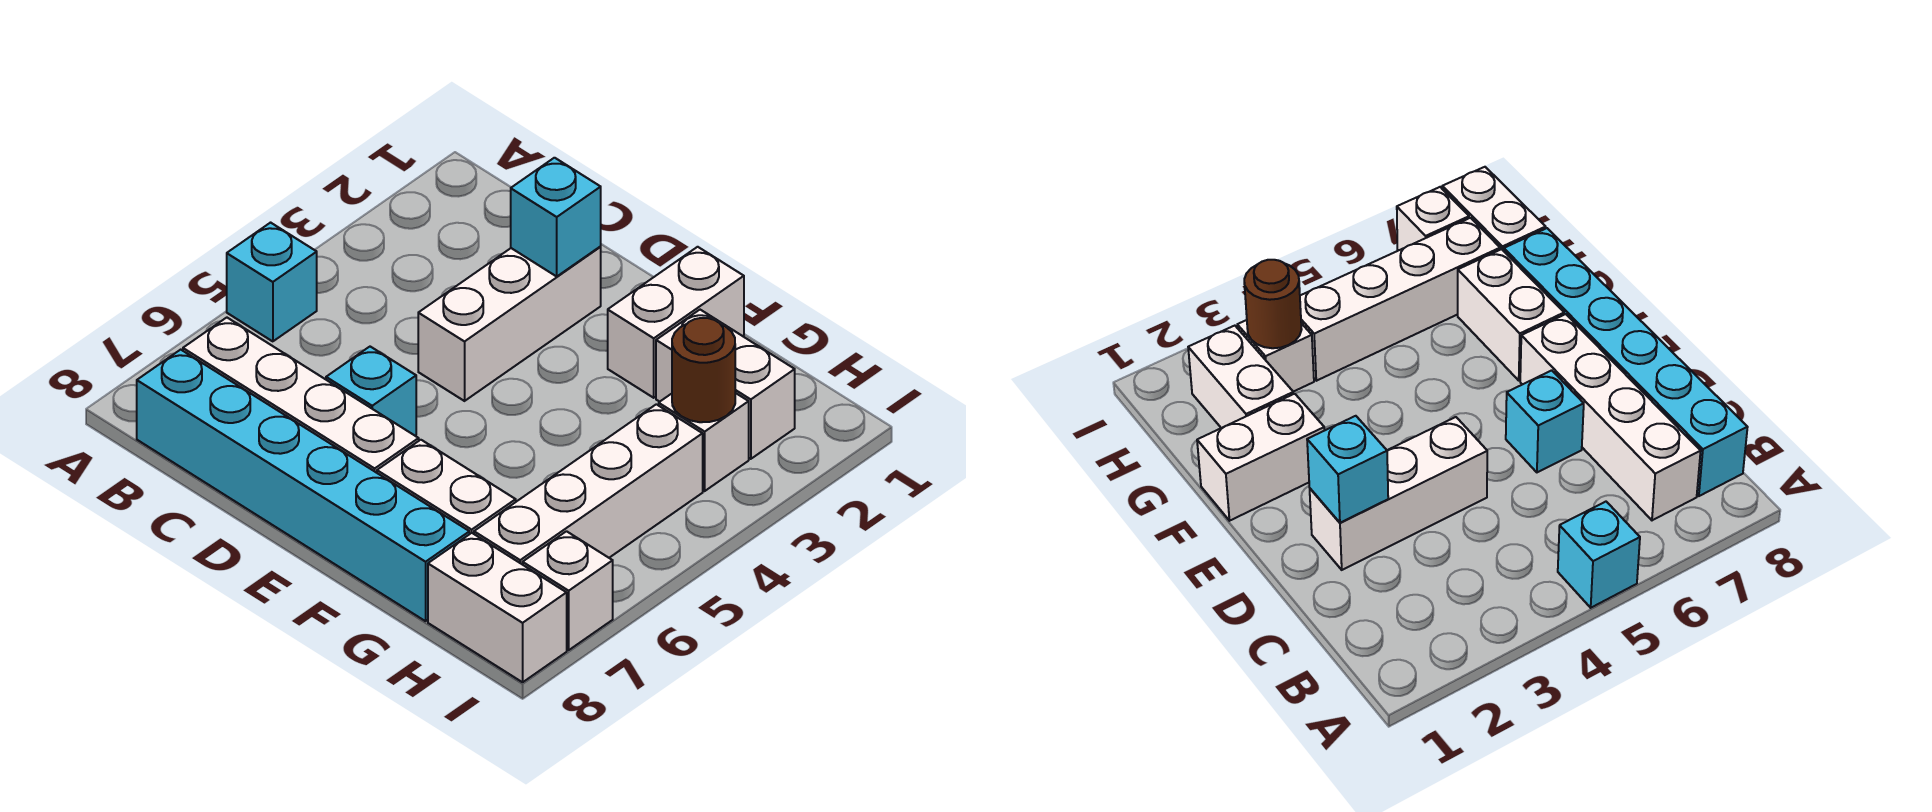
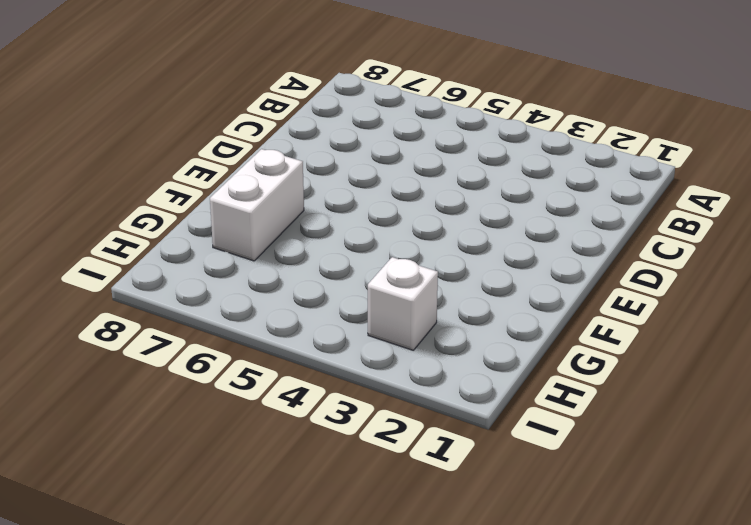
none -> cyan brick A5 level 1
none -> white brick B7:E7 level 1
none -> cyan brick B8:G8 level 1

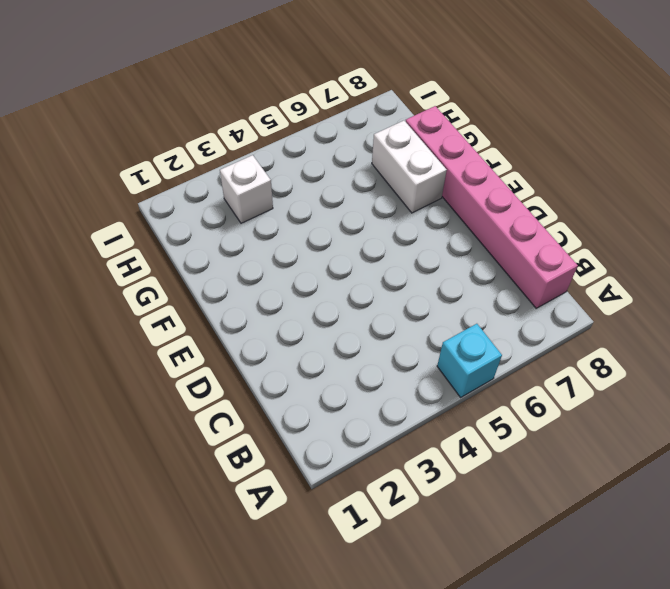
pink brick B8:G8 level 1 -> cyan brick B8:G8 level 1
none -> white brick B7:E7 level 1
none -> white brick D2:D4 level 1
none -> cyan brick D6 level 1

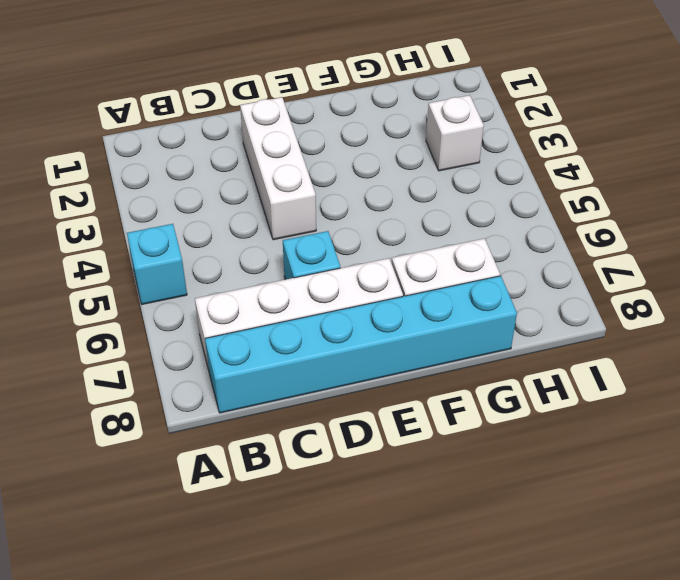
none -> white brick F1:F2 level 1
none -> white brick G2:H2 level 1
none -> white brick H4:H7 level 1

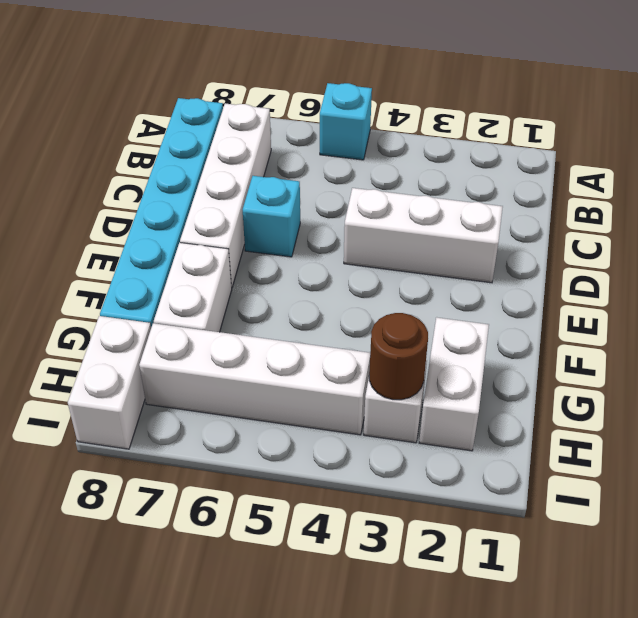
none -> white brick F1:F2 level 1
none -> white brick I7 level 1
none -> cyan brick D2 level 2

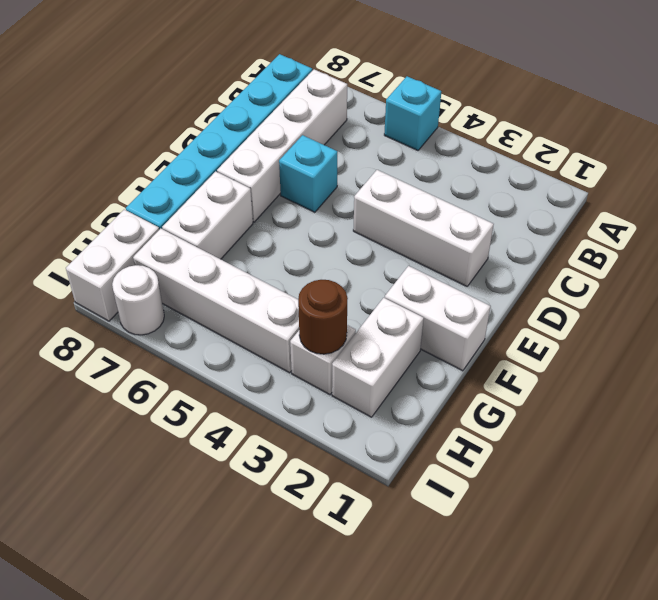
white round brick I7 level 1 -> white brick I7 level 1
none -> cyan brick D2 level 2

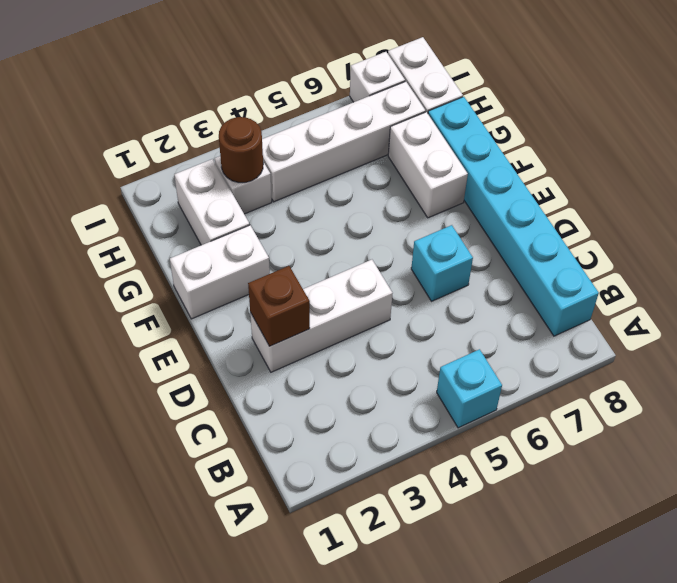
brown brick D2 level 2 -> cyan brick D2 level 2
none -> white brick B7:E7 level 1

